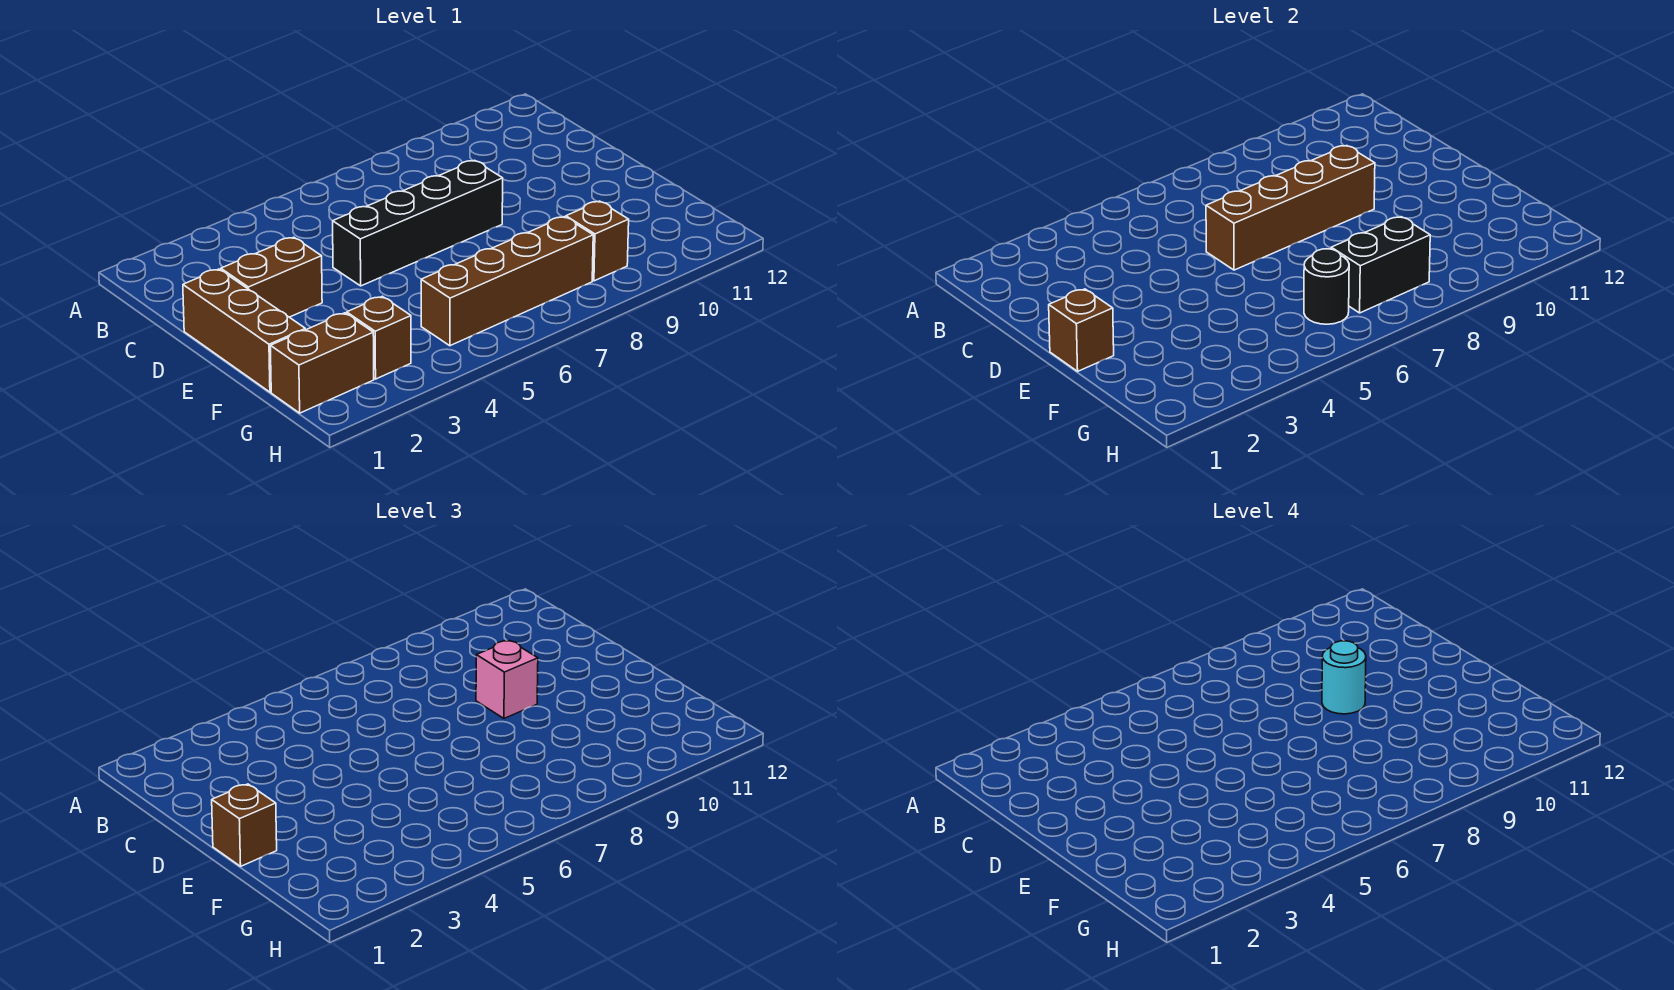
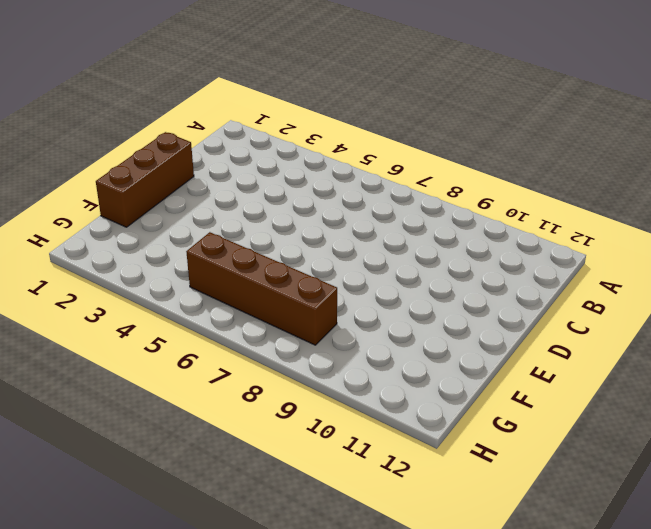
none -> brown brick D2:D3 level 1
none -> black brick D5:D8 level 1
none -> brown brick G1:G2 level 1

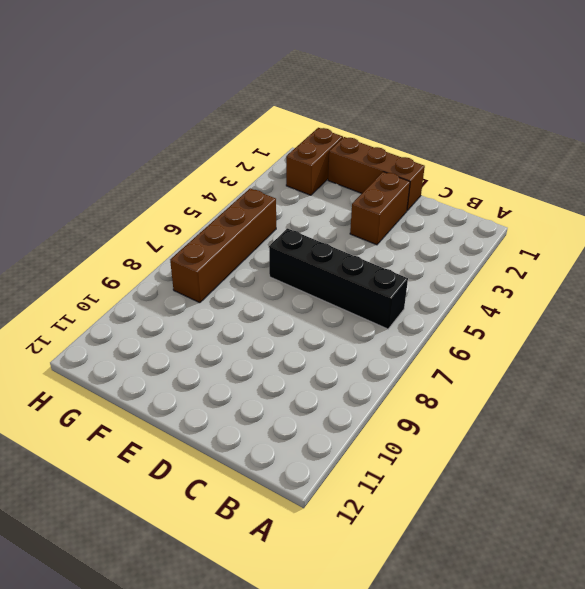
black brick B6:E6 level 1 -> black brick D5:D8 level 1
none -> brown brick G3 level 1
none -> brown brick G9 level 1
none -> brown brick D6:D9 level 2

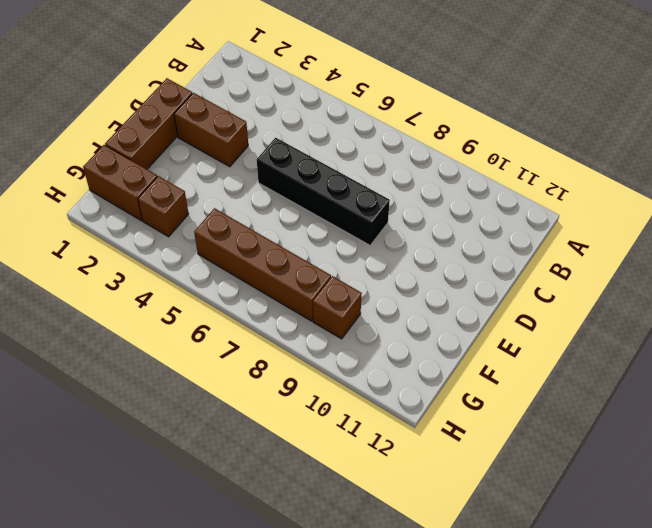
none -> brown brick D6:D9 level 2
none -> brown brick E1 level 2
none -> black round brick G6 level 2

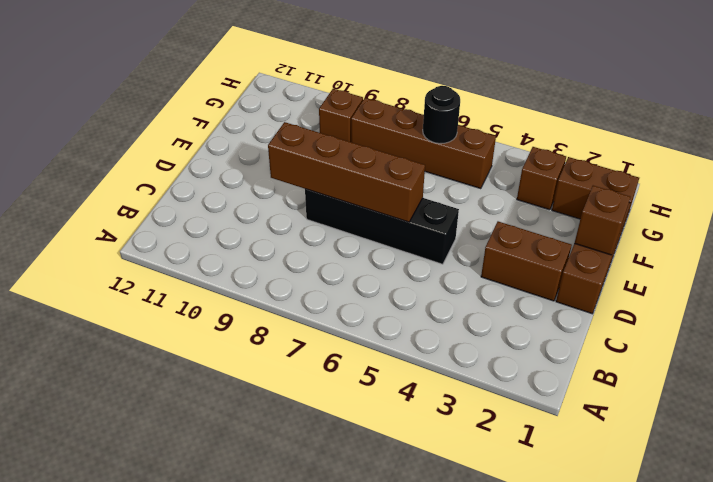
none -> black brick G7:G8 level 2
none -> pink brick D9 level 3
none -> brown brick E1 level 3

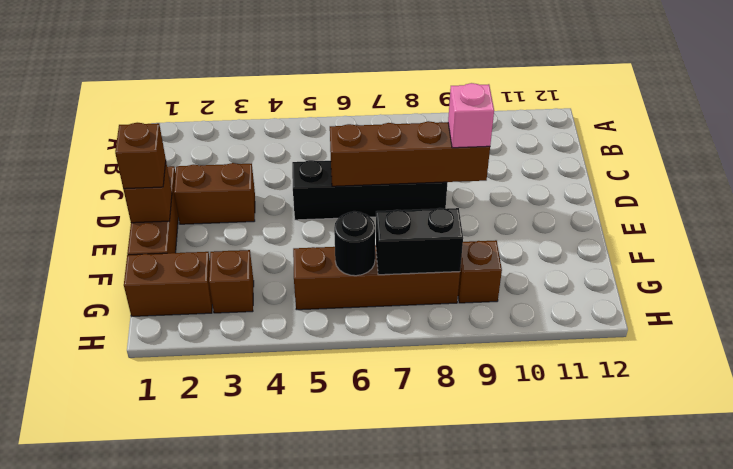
none -> cyan round brick D9 level 4

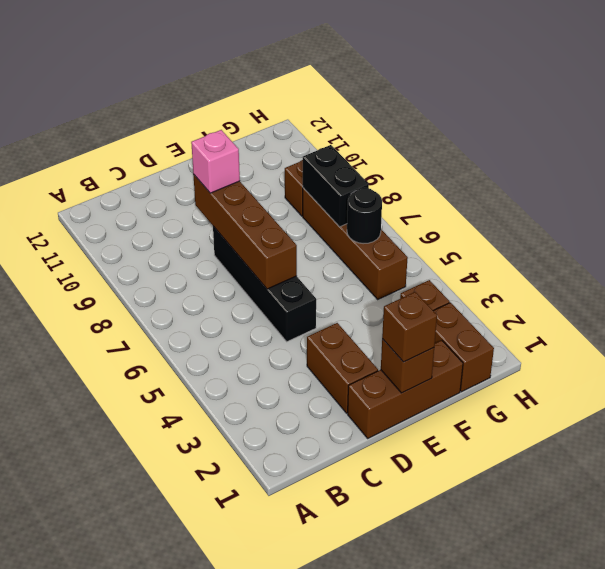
none -> cyan round brick D9 level 4

